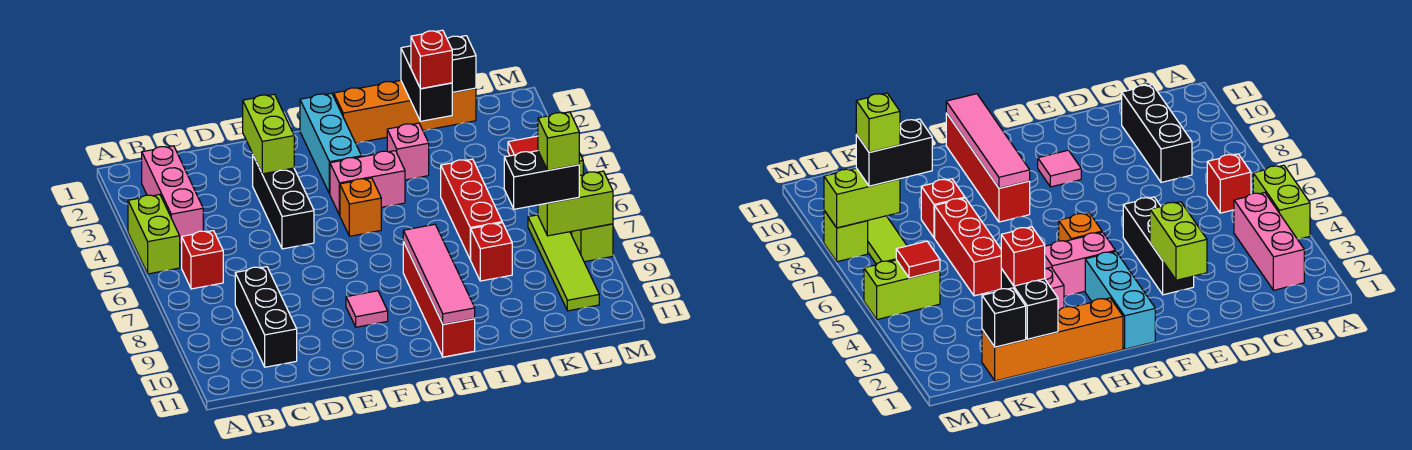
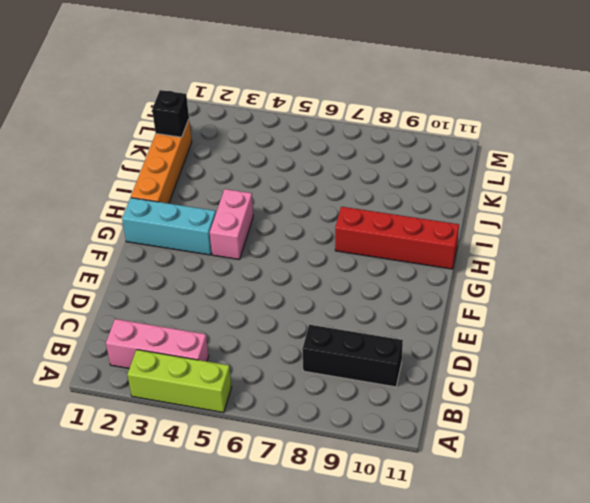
lime brick A3:A5 level 1 -> lime brick A4:A5 level 1
none -> red brick B6 level 1
none -> black brick E3:E5 level 1
none -> pink tile F9 level 1

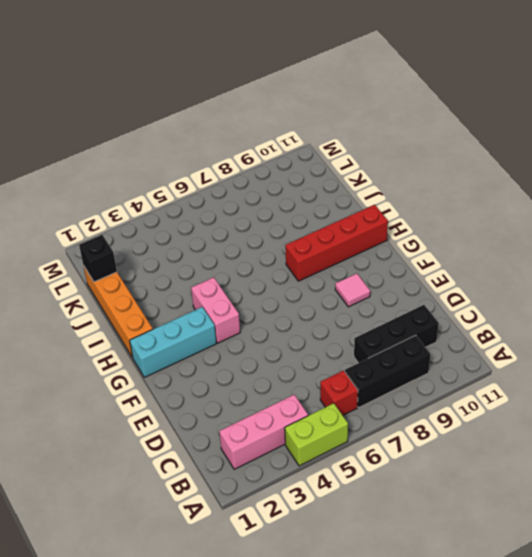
black brick B7:B9 level 1 -> black brick E3:E5 level 1
none -> orange brick G5 level 1
none -> pink brick I3 level 1
none -> red brick J5:J7 level 1

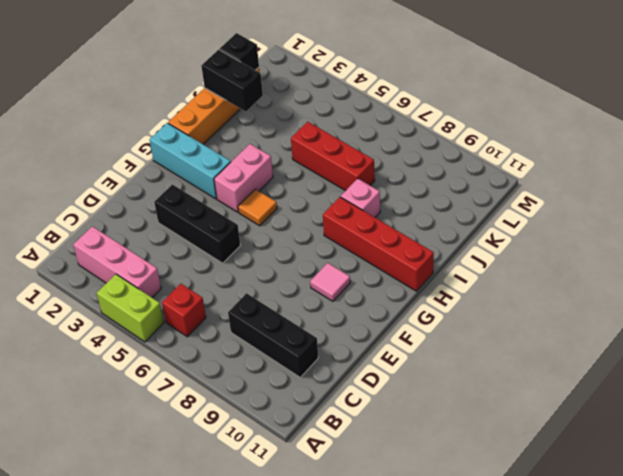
orange tile G5 level 1 -> orange brick G5 level 1
pink brick I8 level 1 -> pink brick I3 level 1
none -> red brick J8 level 1
none -> lime brick L5:M5 level 1
none -> lime tile L7:L10 level 1

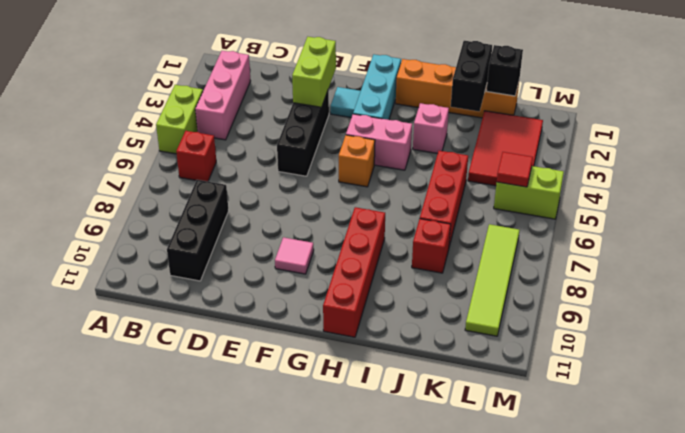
cyan tile F2 level 1 -> none
red tile K2:L4 level 1 -> none
none -> lime brick M8 level 1
none -> pink tile H8:H11 level 2
none -> lime brick L8:M8 level 2

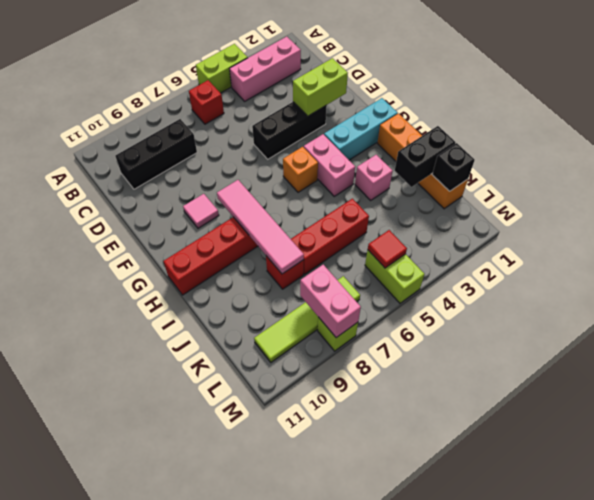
pink tile G8:J8 level 2 -> pink tile H8:H11 level 2
pink brick L8:M8 level 2 -> lime brick L8:M8 level 2
none -> red brick J2 level 3
none -> black brick K8:L8 level 3
none -> lime brick L8 level 4

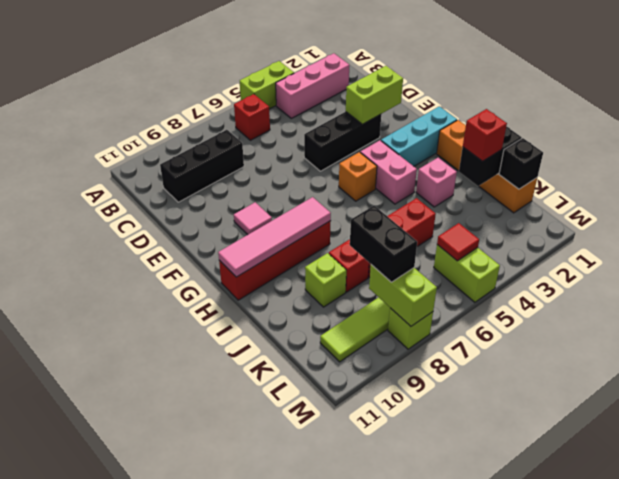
lime brick J9 level 1 -> lime brick L8 level 4

